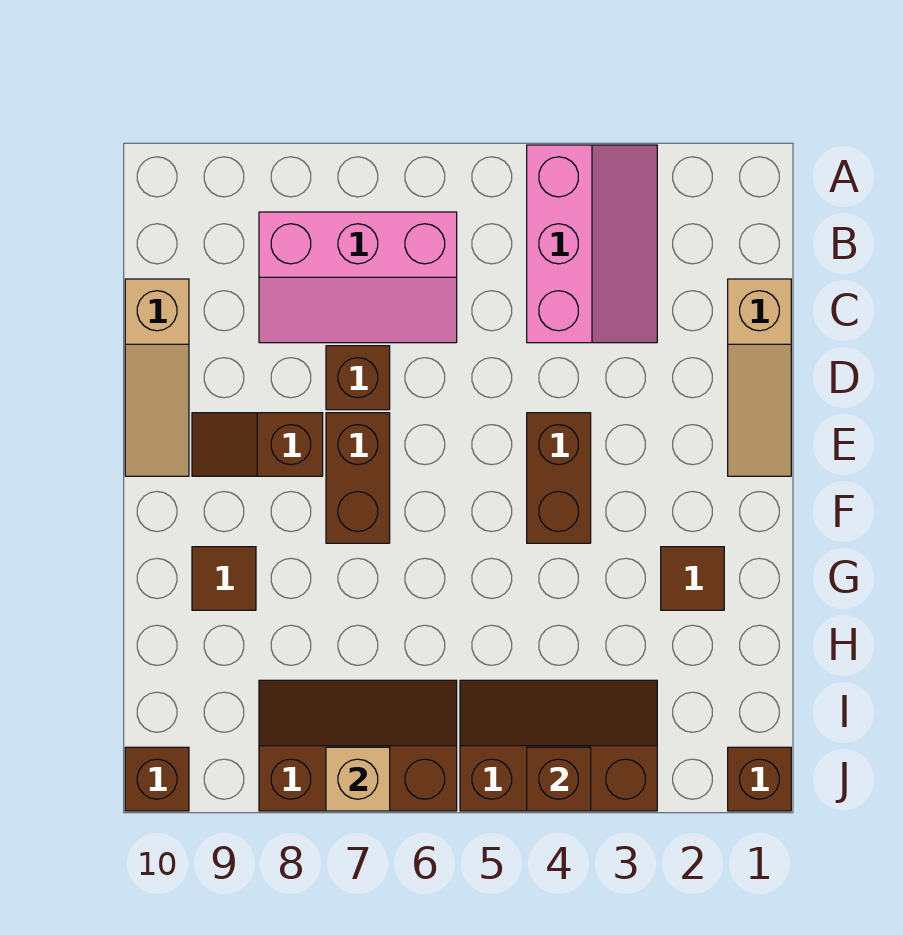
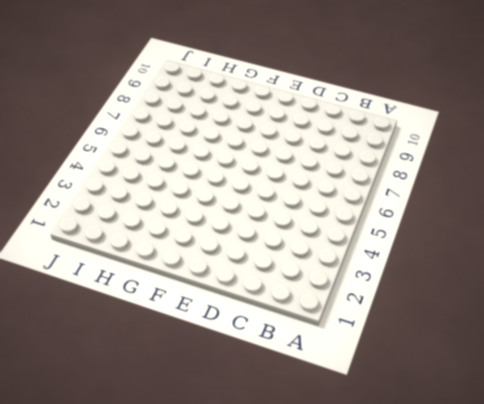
none -> pink slope A3:C4 level 1 top 4
none -> pink slope B6:C8 level 1 top B
none -> tan slope C1:E1 level 1 top C

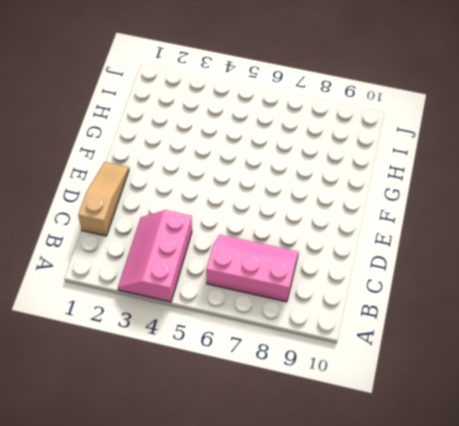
none -> tan slope C10:E10 level 1 top C
none -> brown brick D7 level 1
none -> brown brick E4:F4 level 1

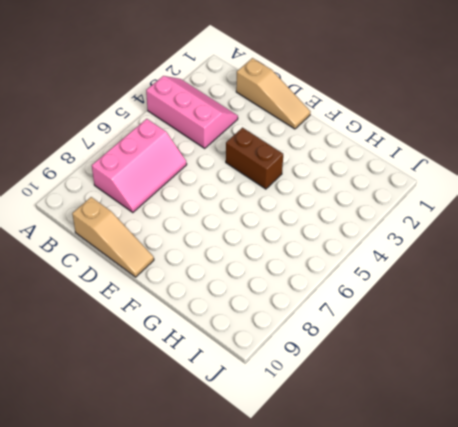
none -> brown brick D7 level 1
none -> brown brick E7:F7 level 1
none -> brown slope E8:E9 level 1 top 8

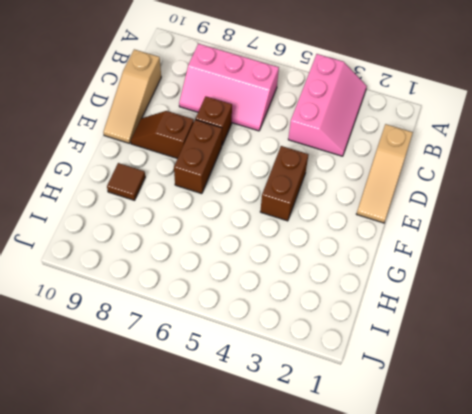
none -> brown tile G2 level 1
none -> brown slope I3:J5 level 1 top J
none -> brown slope I6:J8 level 1 top J

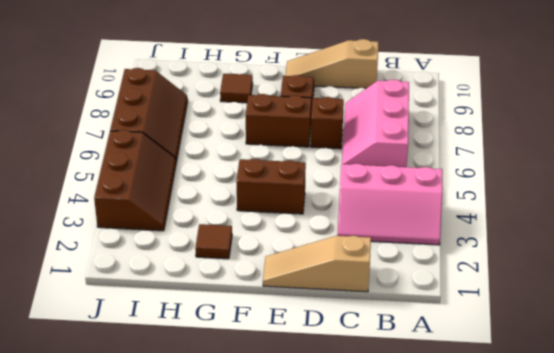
none -> brown brick J1 level 1
none -> brown brick J10 level 1
none -> brown brick J4 level 2

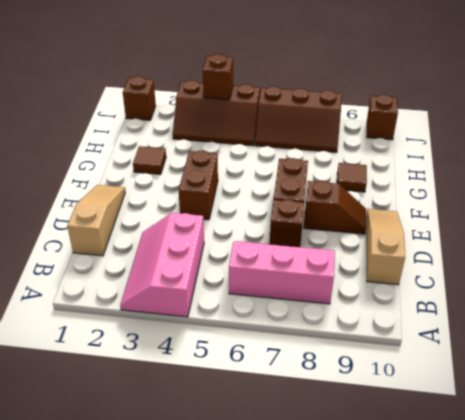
none -> tan brick J7 level 2

